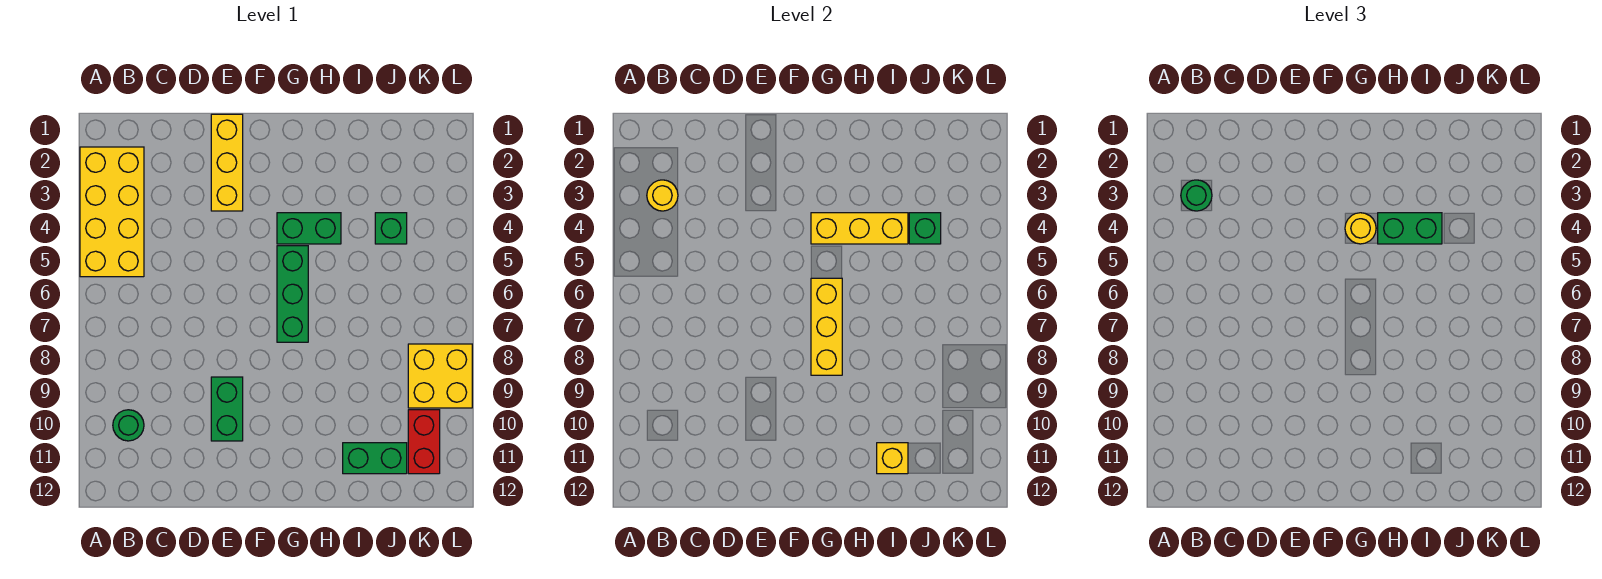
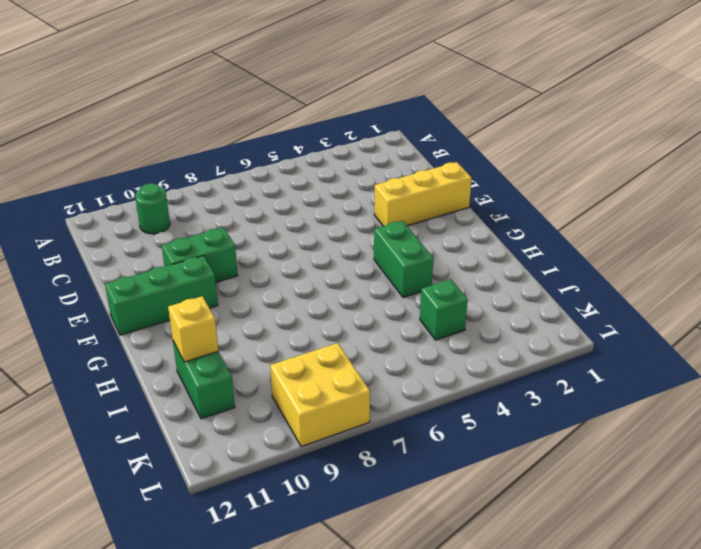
green brick F10:F12 level 1 -> green brick G5:G7 level 1
none -> yellow brick A2:B5 level 1
none -> red brick K10:K11 level 1
none -> yellow round brick B3 level 2

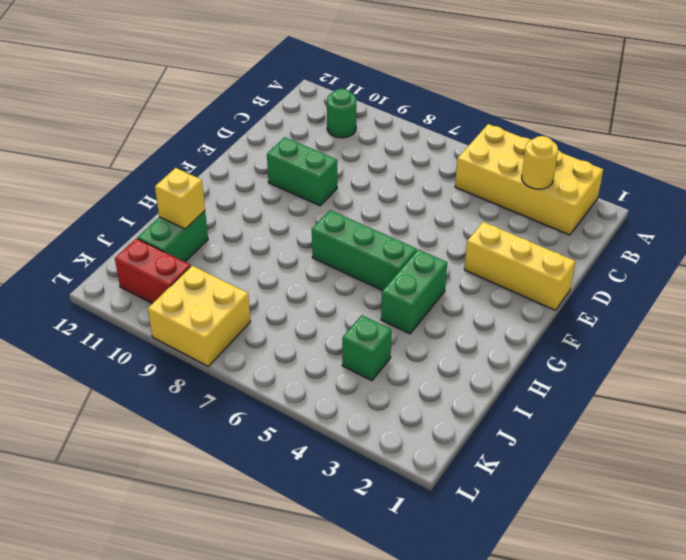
none -> yellow brick G4:I4 level 2
none -> yellow brick G6:G8 level 2
none -> green brick J4 level 2

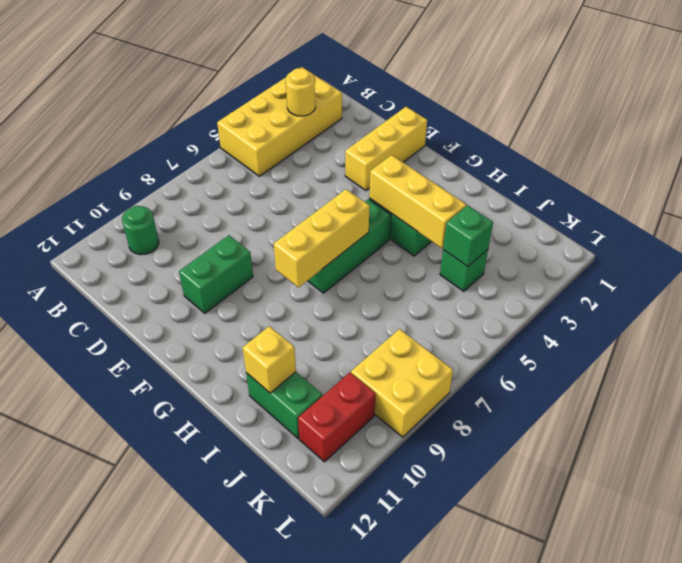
none -> green round brick B3 level 3
none -> yellow round brick G4 level 3
none -> green brick H4:I4 level 3

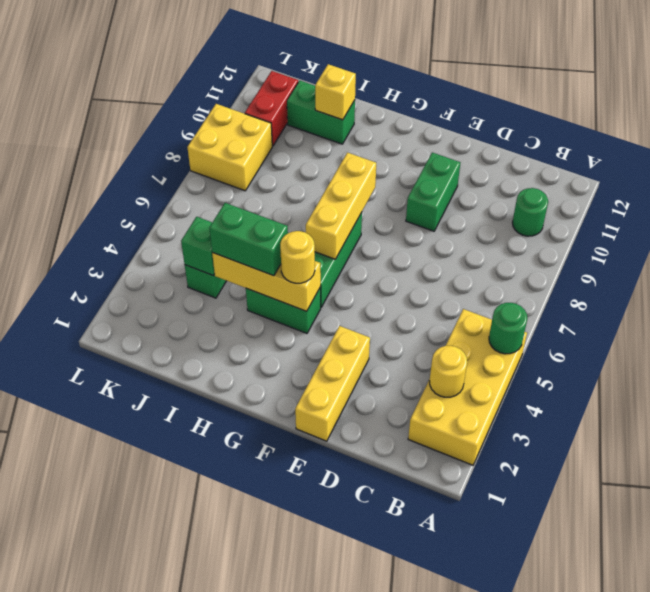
green round brick A5 level 2 -> green round brick B3 level 3

